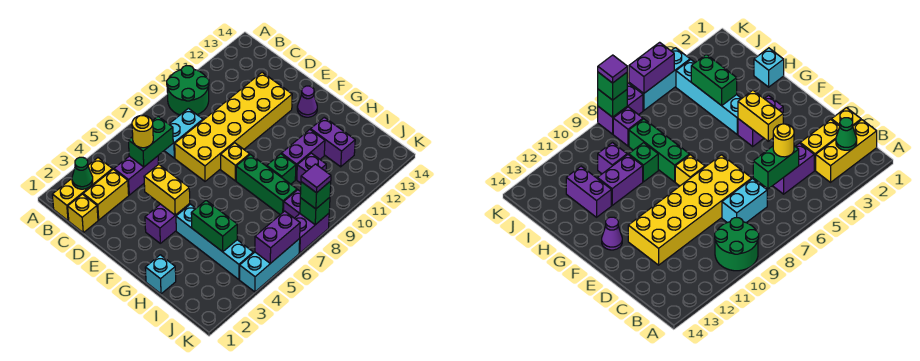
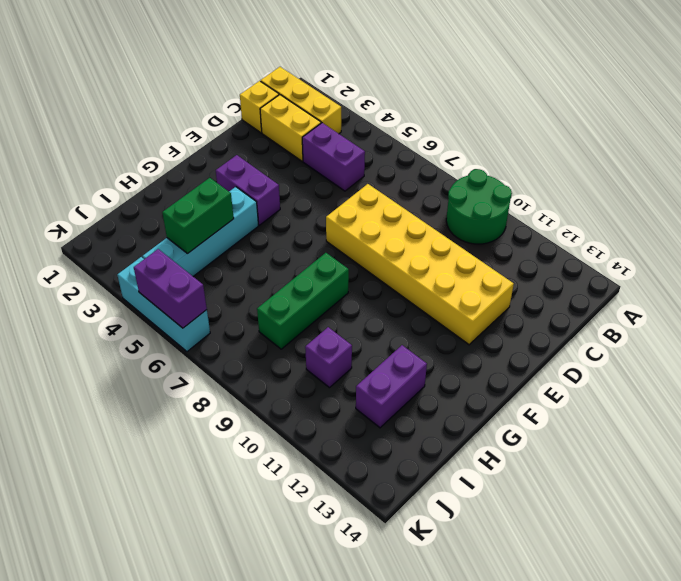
none -> cyan brick C7:C8 level 1
none -> yellow brick F8 level 1
none -> purple cone F13 level 1

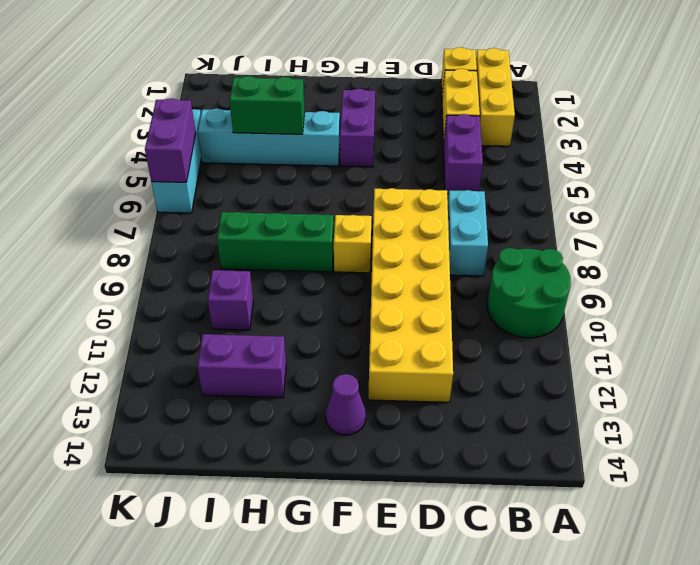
none -> cyan brick H1 level 1
none -> green brick H9 level 1
none -> purple brick H10:H11 level 1

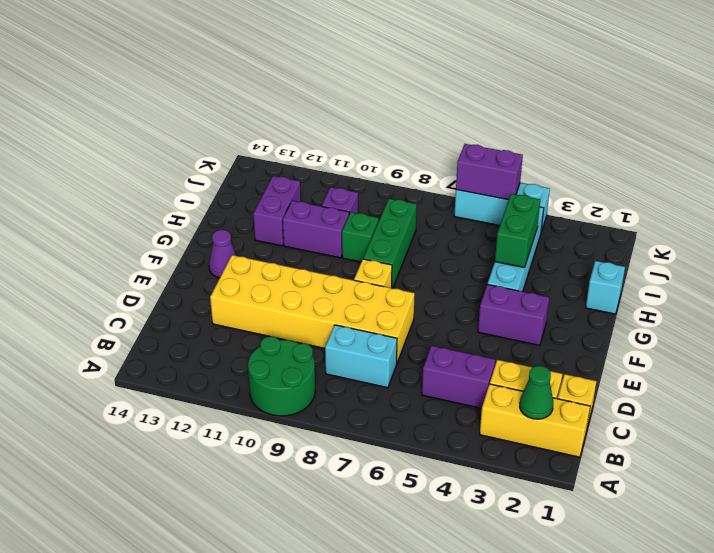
none -> purple brick J8 level 1
none -> purple brick K7:K8 level 1
none -> green brick C5:C6 level 2

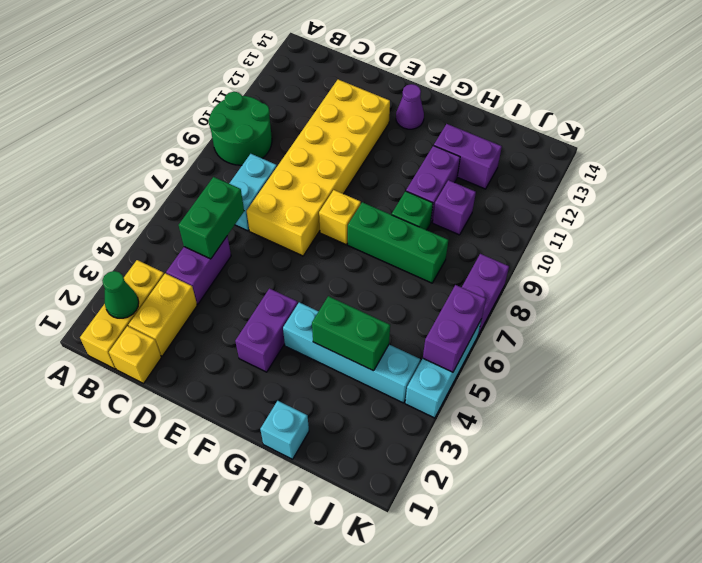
none -> purple brick J8 level 1
none -> yellow brick E4:F4 level 2
none -> green brick K8 level 2

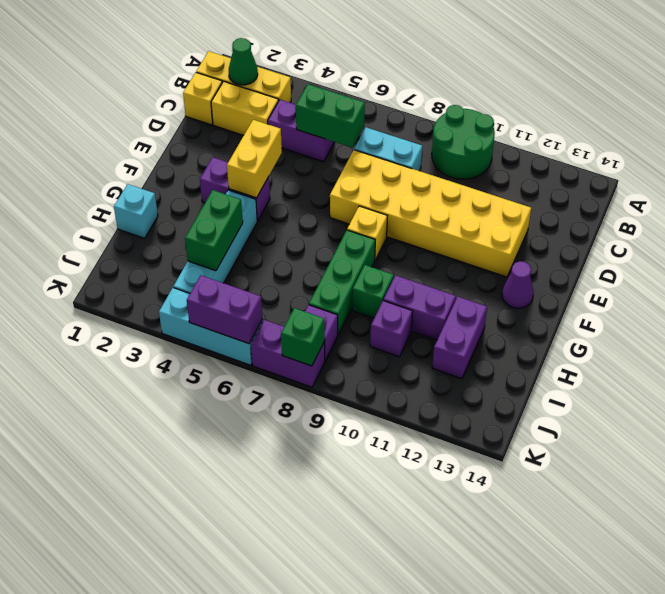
none -> yellow round brick C5 level 3
none -> green brick K8 level 3
none -> purple tile K8 level 4

